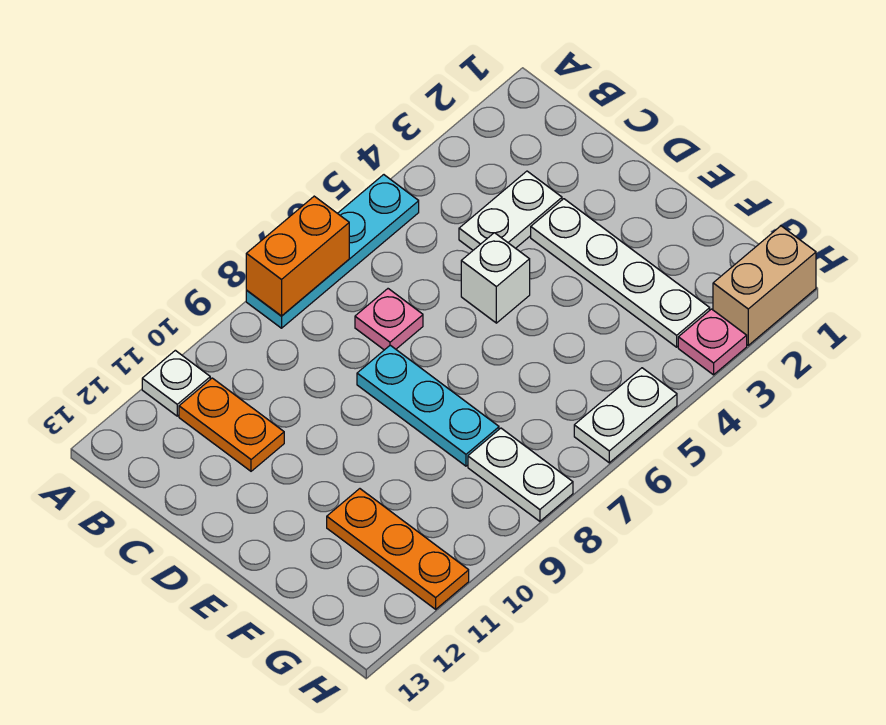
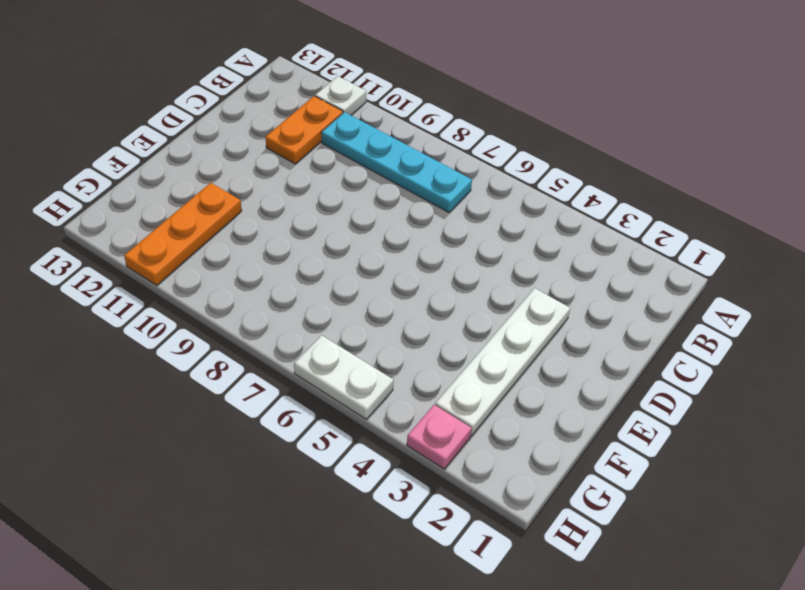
cyan plate B7:B10 level 1 -> cyan plate A5:A8 level 1
none -> white plate C3:C4 level 1
none -> pink plate C7 level 1
none -> white brick D5 level 1

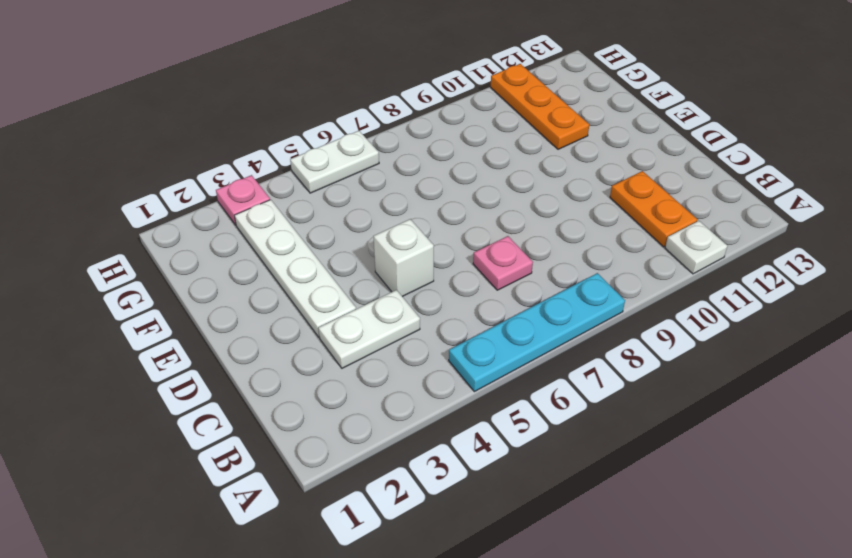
none -> cyan plate D8:F8 level 1
none -> white plate G8:H8 level 1
none -> tan brick H1:H2 level 1

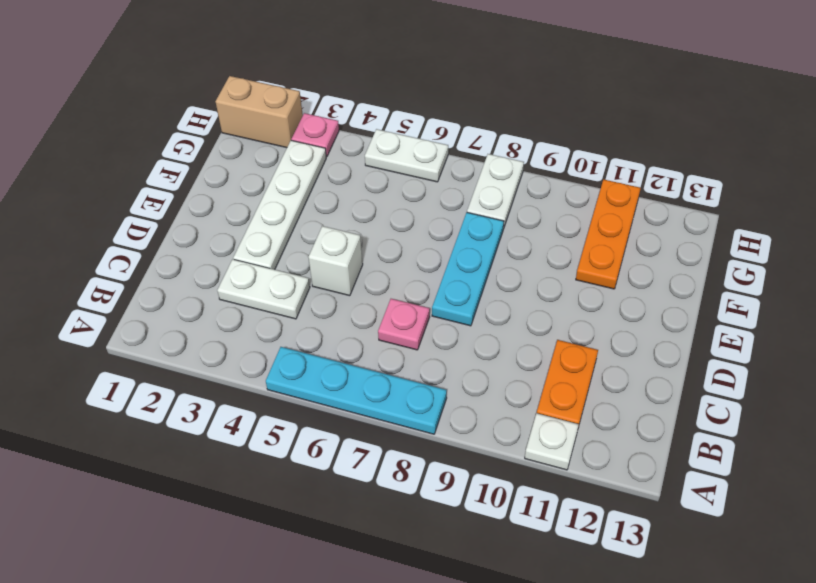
none -> orange brick A7:A8 level 2

